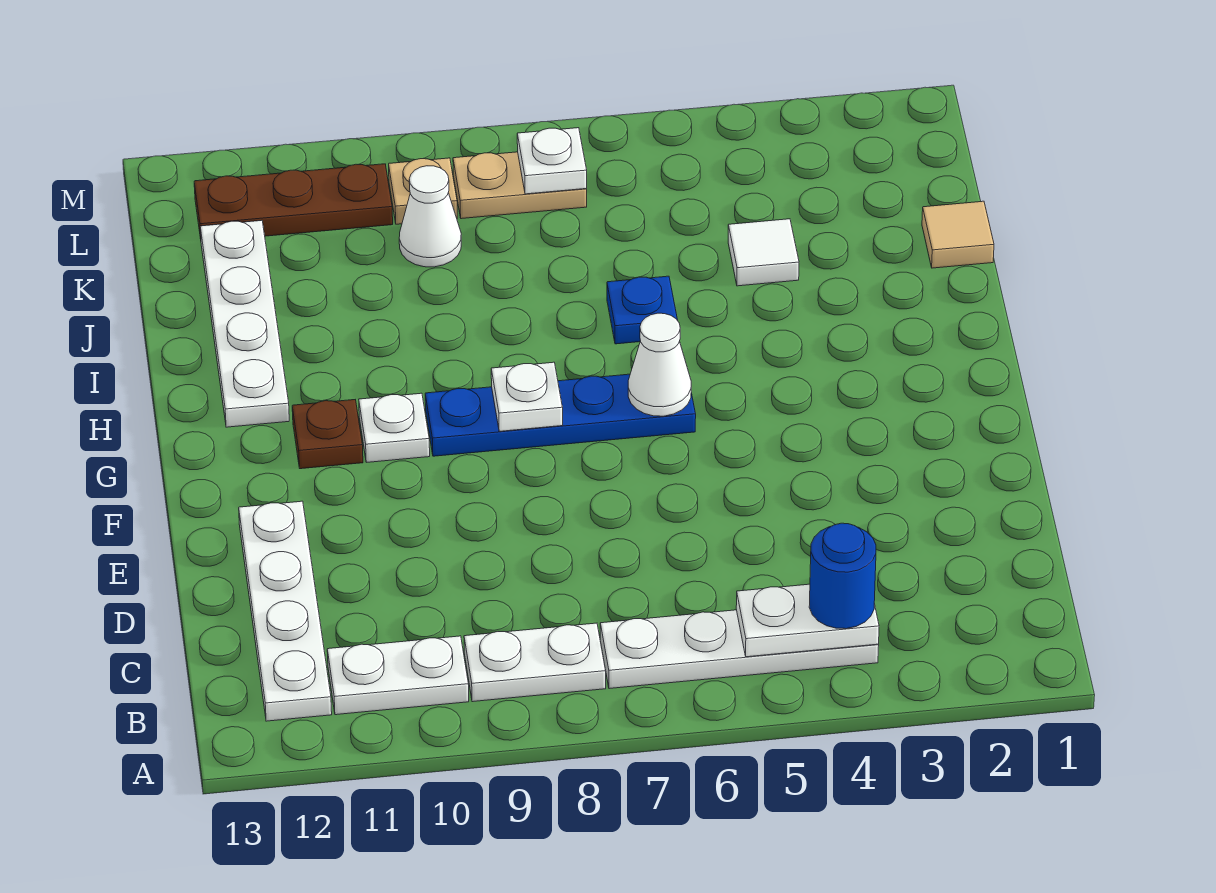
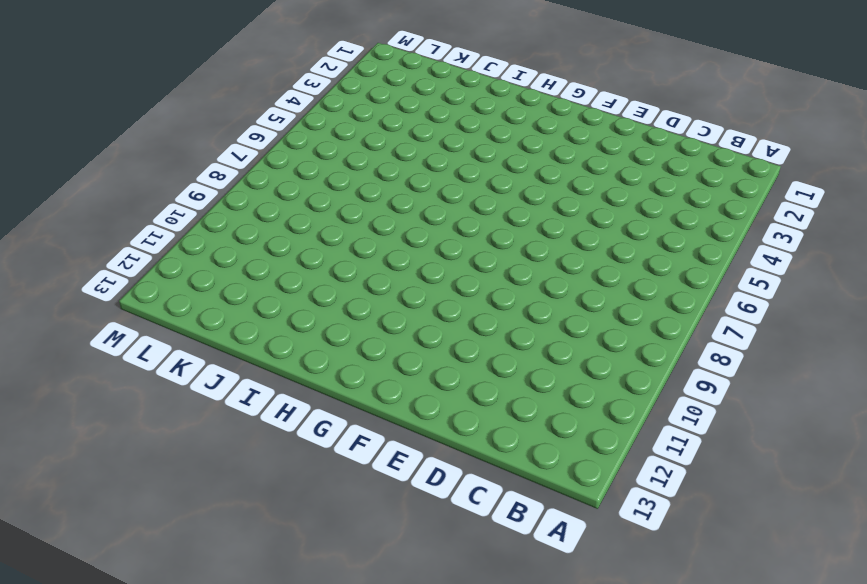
none -> white plate B4:B7 level 1
none -> white plate B8:B9 level 1
none -> white plate B10:B11 level 1

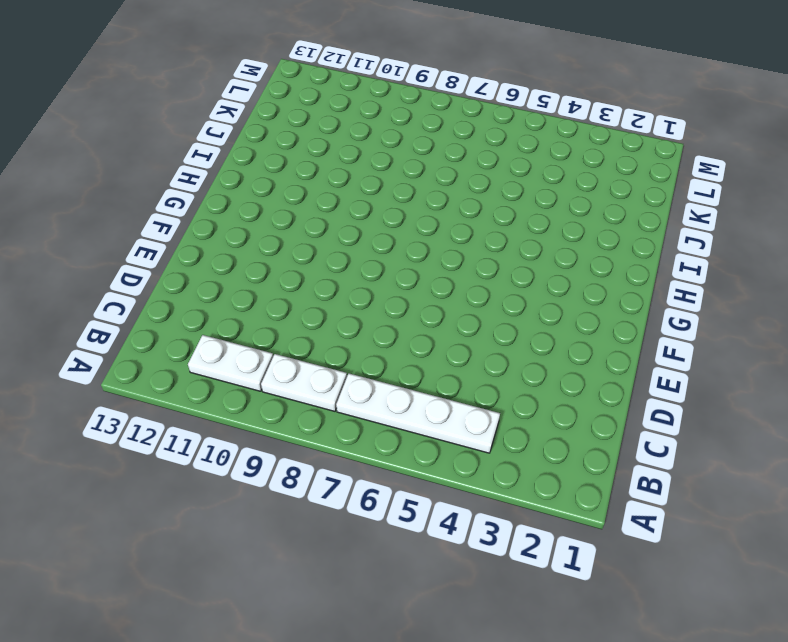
none -> white plate B12:E12 level 1
none -> blue plate G6:G9 level 1
none -> white plate G10 level 1

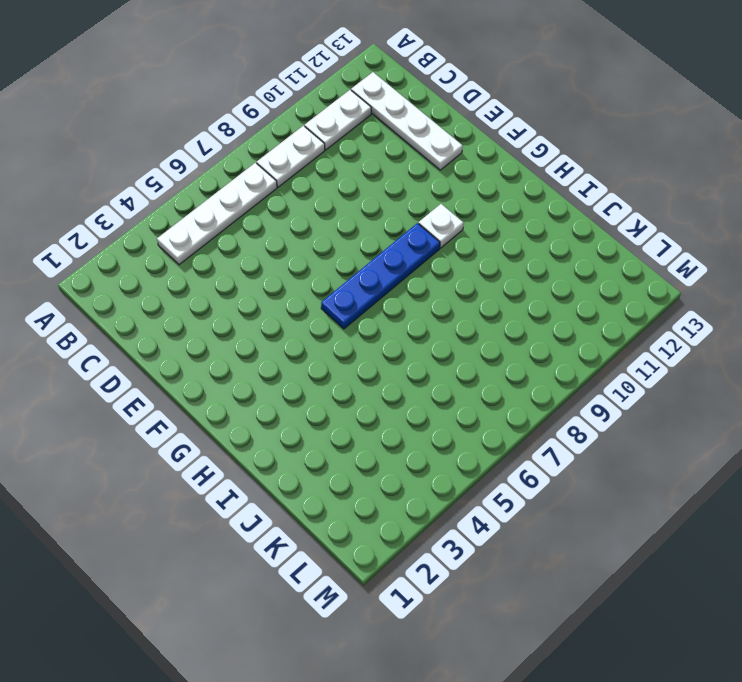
none -> brown plate G11 level 1
none -> white plate H12:K12 level 1
none -> blue plate I6 level 1

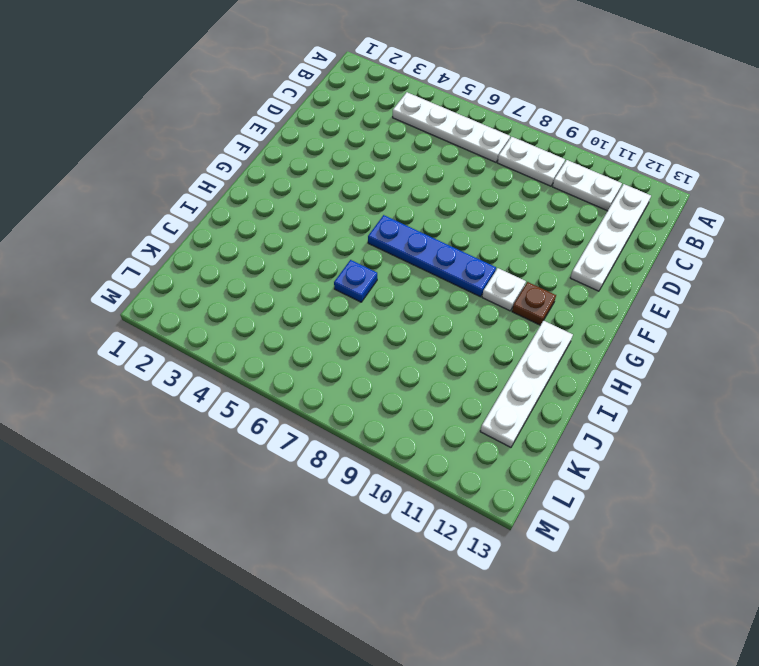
none -> tan tile J1 level 1
none -> white tile J4 level 1
none -> white cone K9 level 1

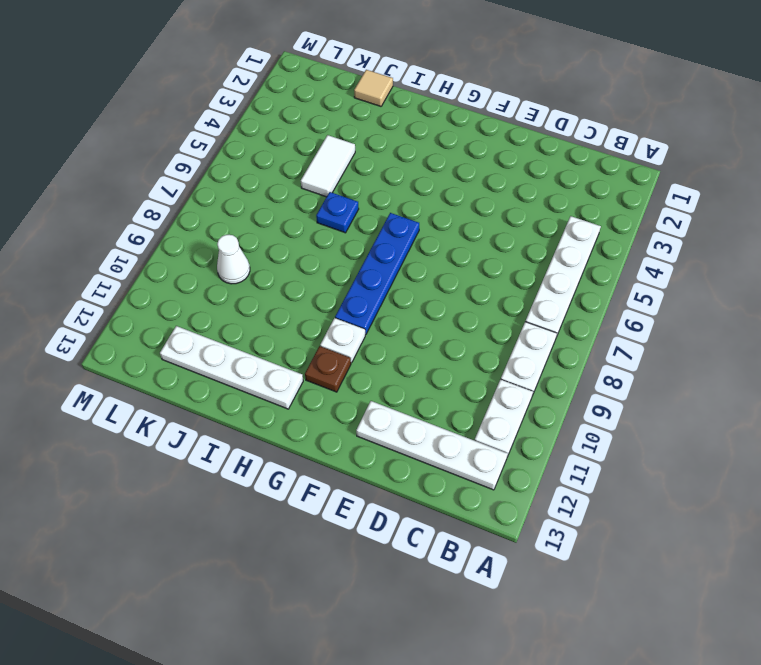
white tile J4:J5 level 1 -> white tile J4 level 1
none -> tan plate L7:L8 level 1
none -> tan plate L9 level 1
none -> brown plate L10:L12 level 1

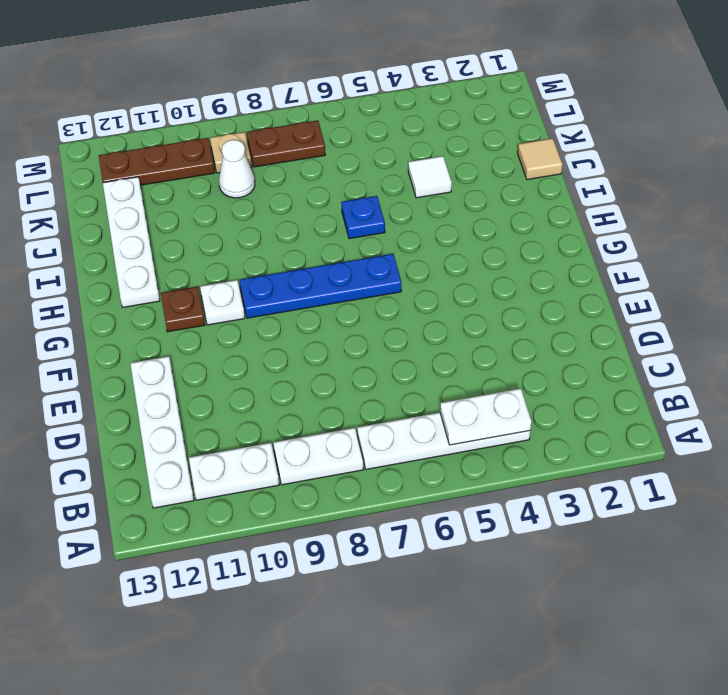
brown plate L7:L8 level 1 -> tan plate L7:L8 level 1
none -> white cone G6 level 2
none -> white plate G8 level 2
none -> white plate L7 level 2

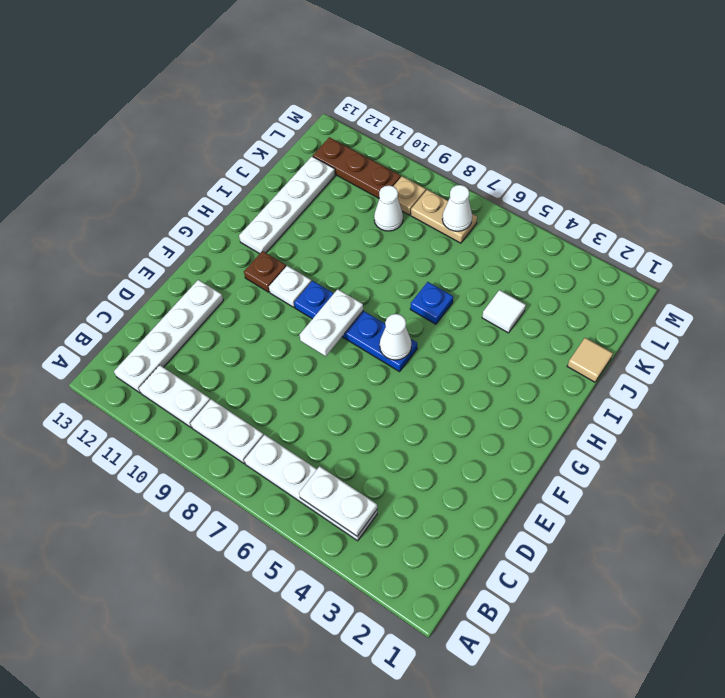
white plate F8:G8 level 2 -> white plate G8 level 2
white cone L7 level 2 -> white plate L7 level 2
none -> blue round brick B4 level 3

